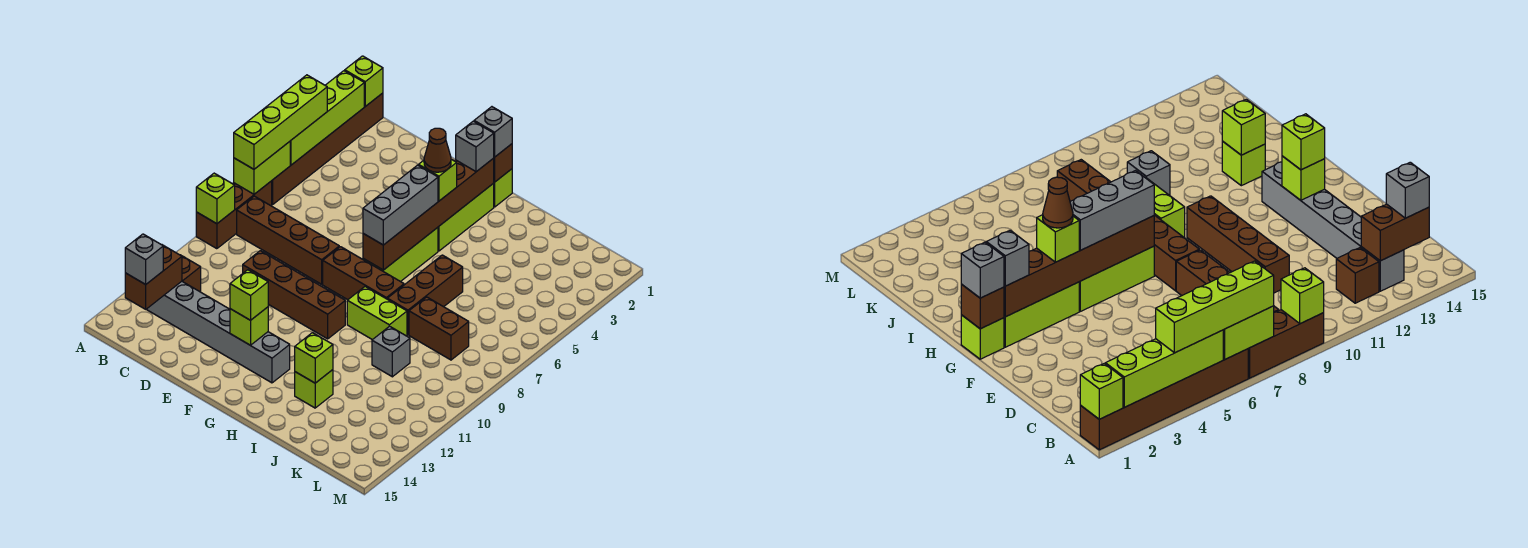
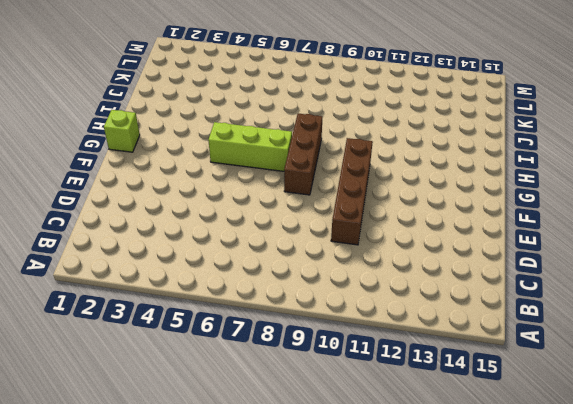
none -> brown brick A1:A6 level 1
none -> brown brick A7:A9 level 1
none -> brown brick B8:E8 level 1
none -> brown brick B12 level 1

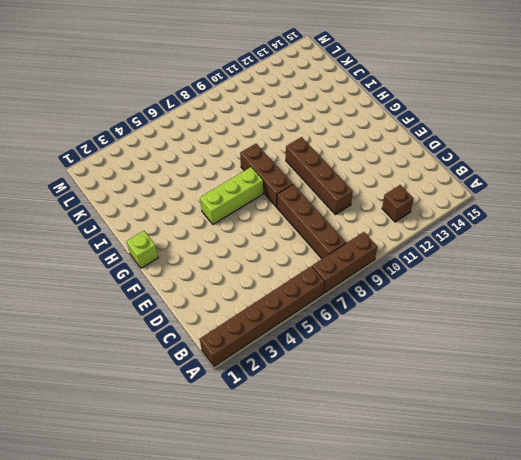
none -> grey brick B13:G13 level 1
none -> lime brick G2:G4 level 1
none -> lime brick H9:I9 level 1
none -> brown brick I6:I8 level 1

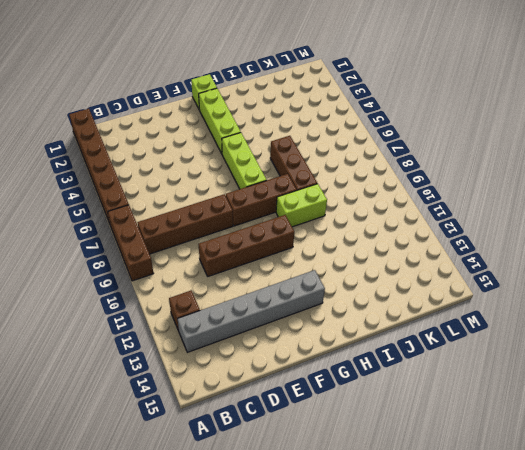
none -> lime brick I13 level 1
none -> brown brick J8:K8 level 1
none -> grey brick J10 level 1
none -> lime brick A1 level 2

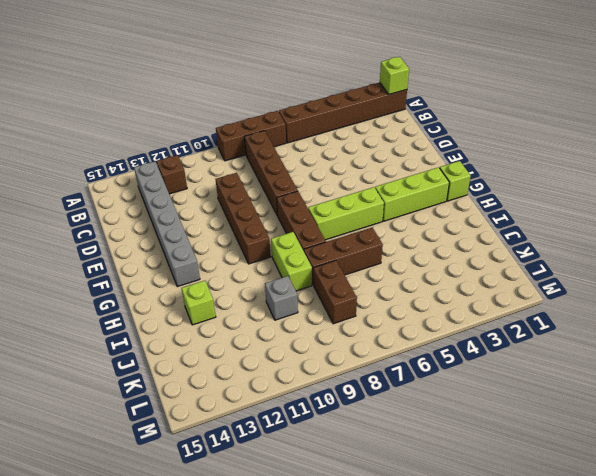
none -> lime brick A2:A5 level 2
none -> lime brick A6:A7 level 2
none -> lime brick A9 level 2
none -> brown brick B13:B14 level 2

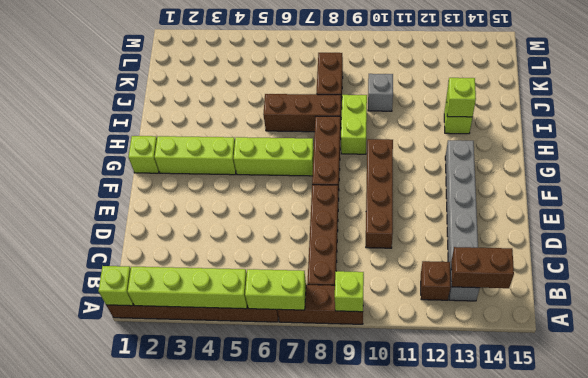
none -> lime brick F13 level 2
none -> brown brick G1 level 2
none -> brown brick G2:G7 level 2
none -> lime brick A4:A7 level 3

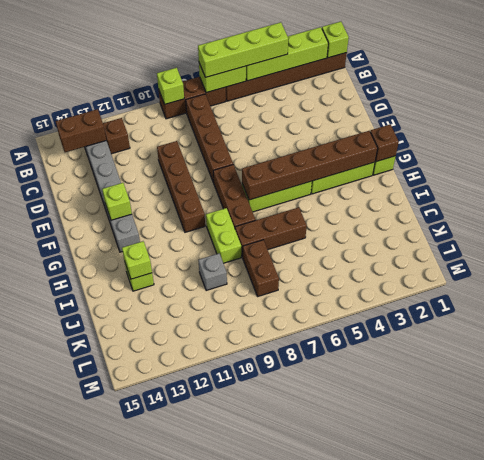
none -> grey brick B14 level 3
none -> lime brick F13 level 3
none -> grey brick G1 level 3
none -> grey brick G2 level 3

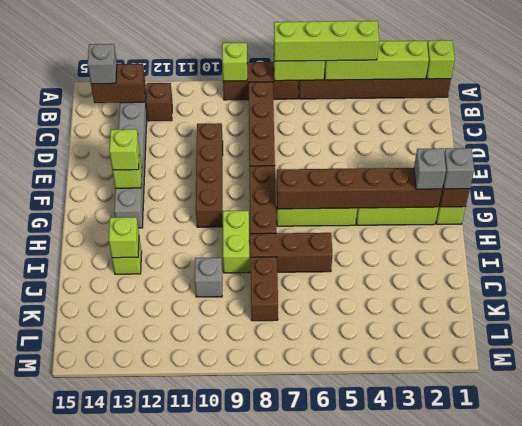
none -> lime brick G4 level 3
none -> grey brick G5:G7 level 3
none -> brown cone G4 level 4

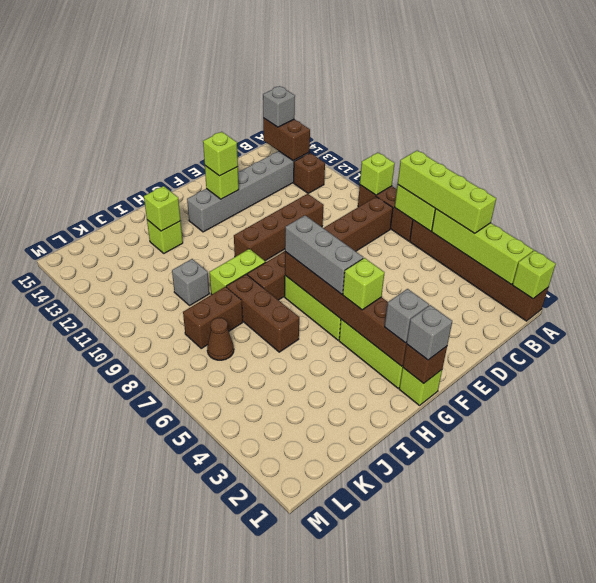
brown cone K7 level 1 -> brown cone G4 level 4

